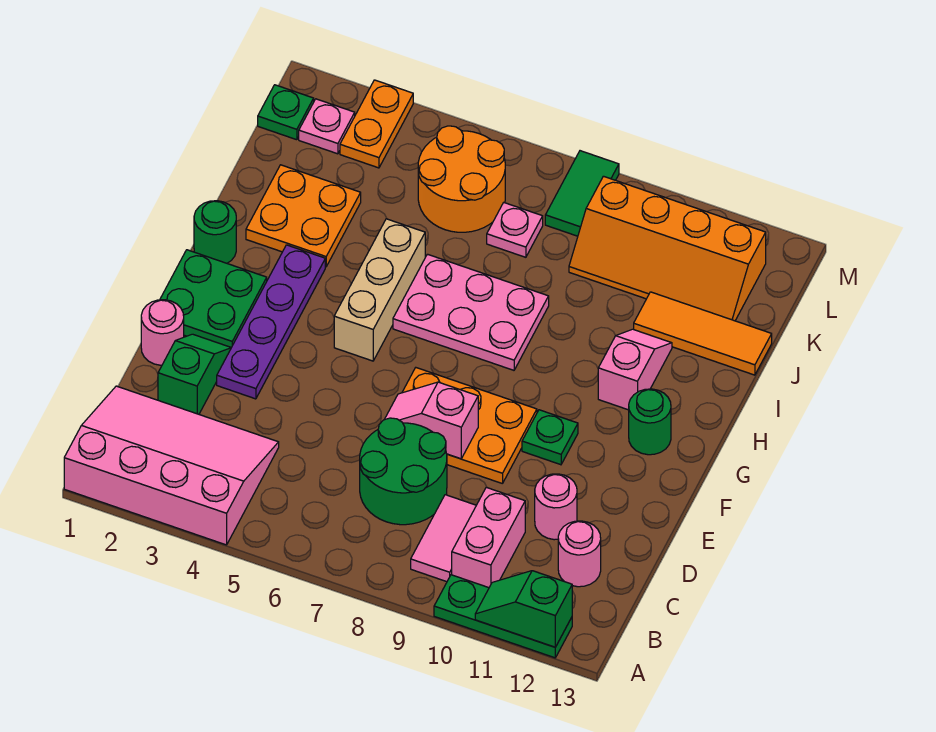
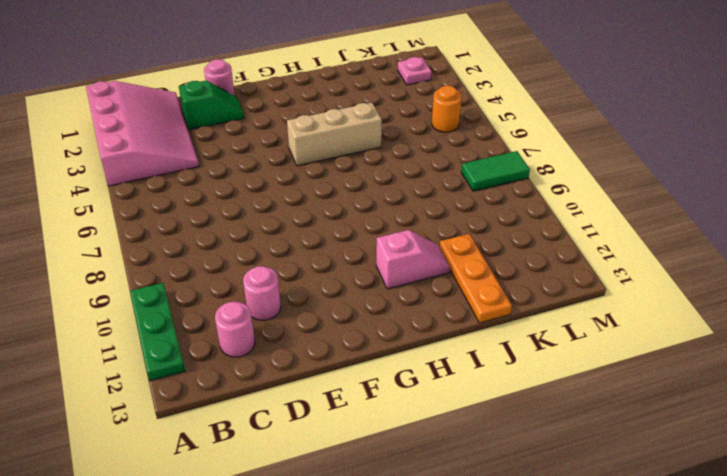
orange plate J11:J13 level 1 -> orange tile J11:J13 level 1
orange round brick L5 level 1 -> orange round brick K5:L6 level 1
none -> pink tile B9:C9 level 1
none -> pink brick B10:C10 level 1
none -> green round brick C7:D8 level 1

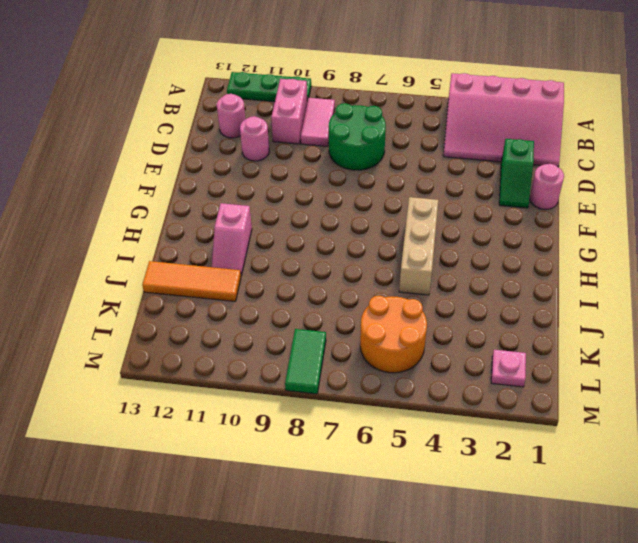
none -> purple plate E3:H3 level 1
none -> orange plate E7:F9 level 1
none -> green plate F1:G2 level 1

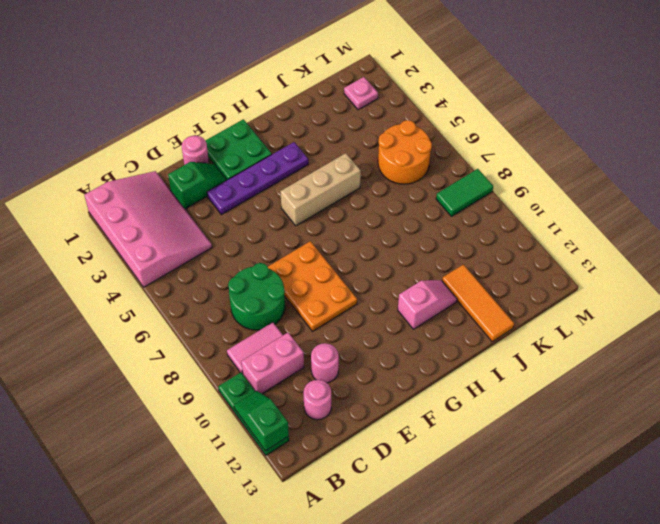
none -> green plate F10 level 1
none -> green round brick G12 level 1
none -> green round brick H1 level 1

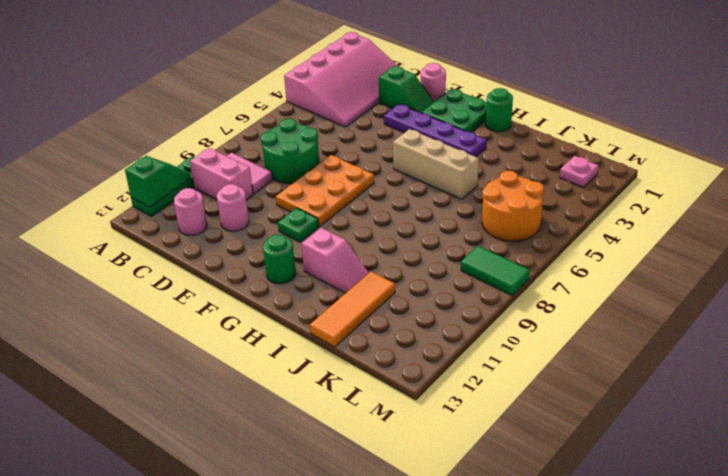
none -> pink plate H6:I8 level 1
none -> orange plate I2:J3 level 1
none -> pink plate K7 level 1

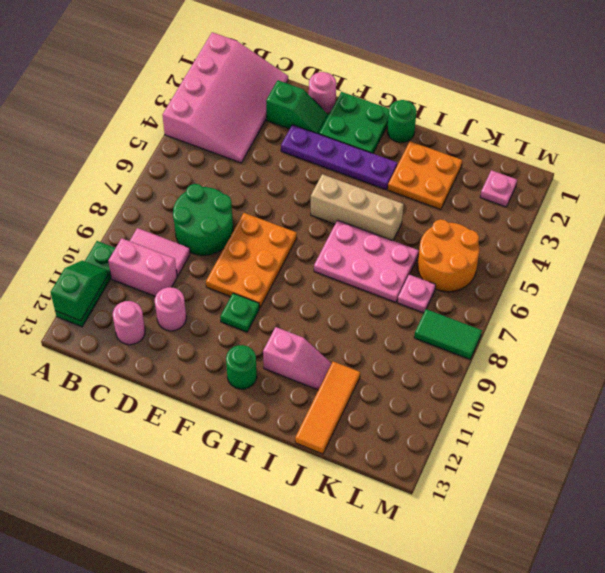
pink plate H6:J7 level 1 -> pink plate H6:I8 level 1
none -> orange slope K9:L12 level 1 top L
none -> green plate L1 level 1
none -> orange plate L3:M3 level 1

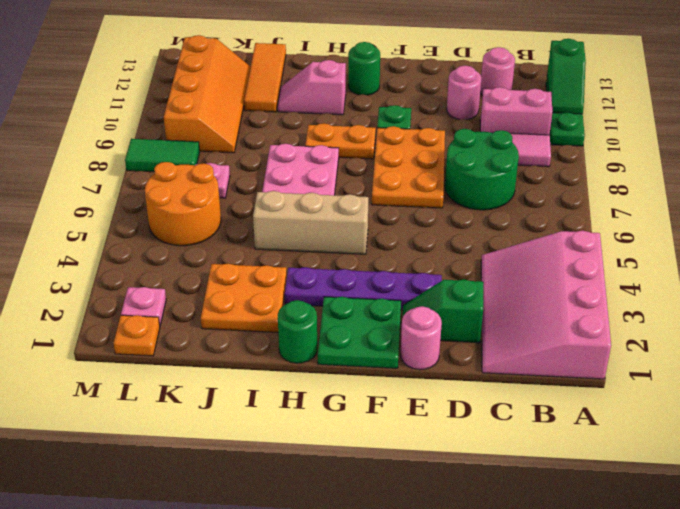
orange plate G9:H9 level 1 -> orange plate L3:M3 level 1
orange plate L1 level 1 -> green plate L1 level 1
none -> pink slope E7:E8 level 2 top 8

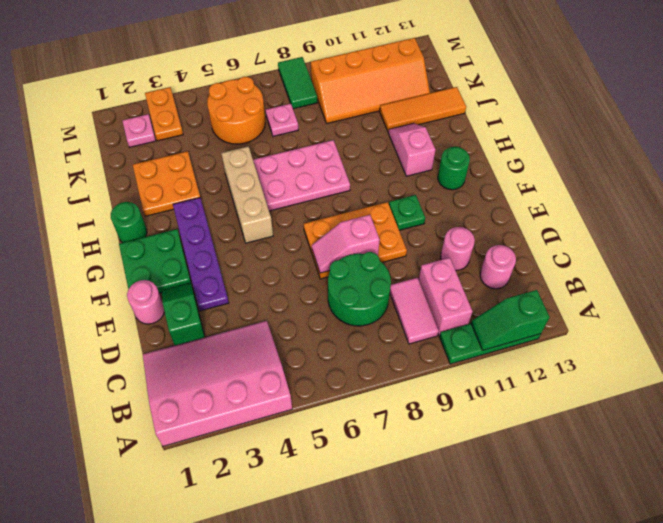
none -> green plate L1 level 1

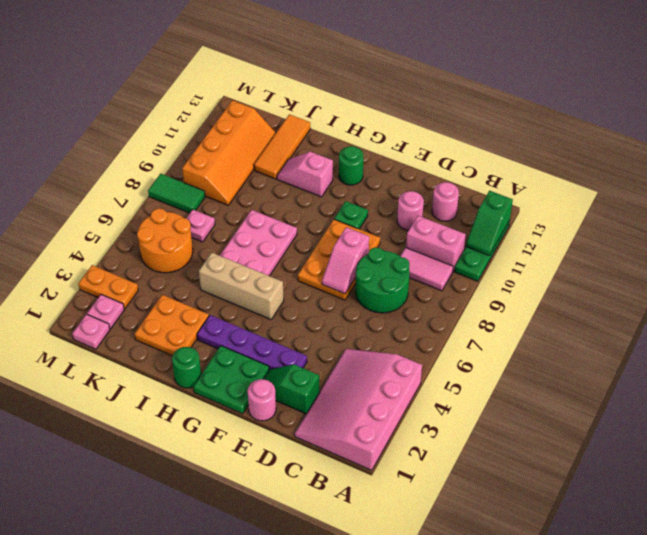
pink plate L1 level 1 -> green plate L1 level 1

